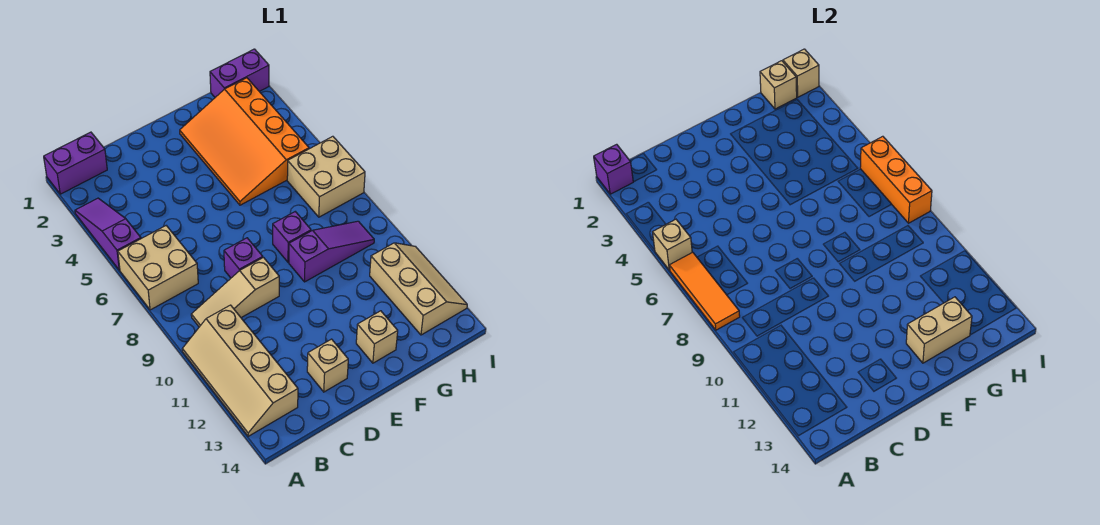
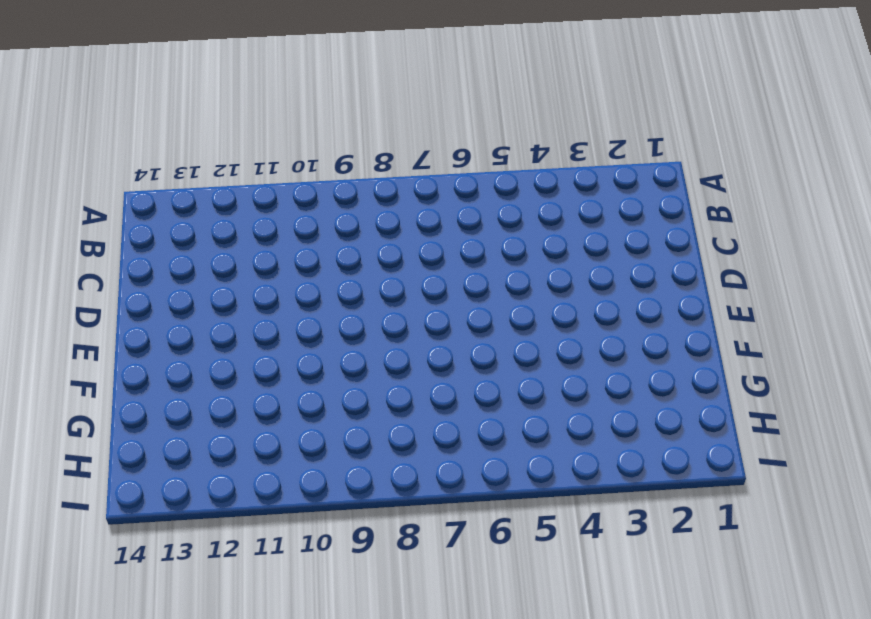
none -> purple brick A1:B1 level 1
none -> purple slope A3:A5 level 1 top 5
none -> tan brick A6:B7 level 1

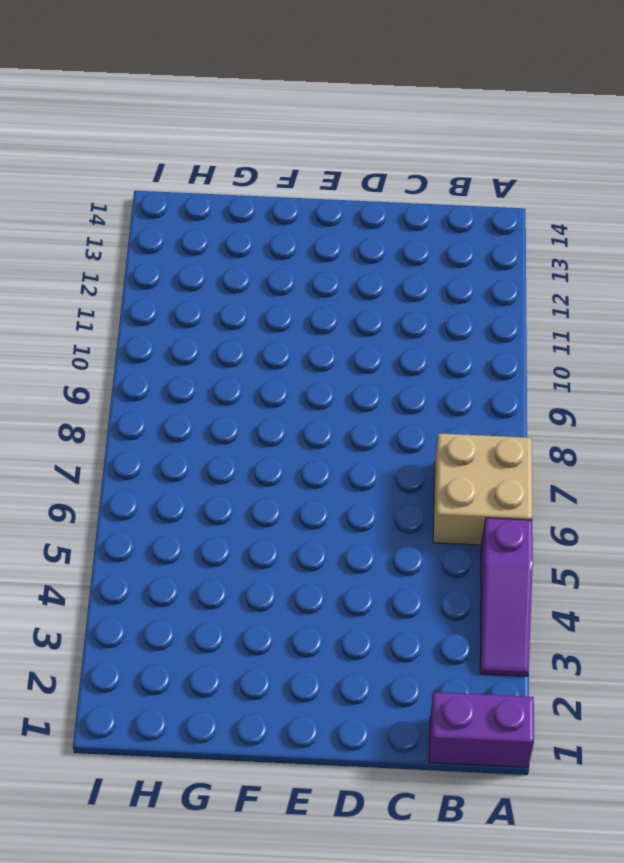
none -> tan slope A10:B13 level 1 top B
none -> tan slope B9:D9 level 1 top D
none -> purple brick D8 level 1

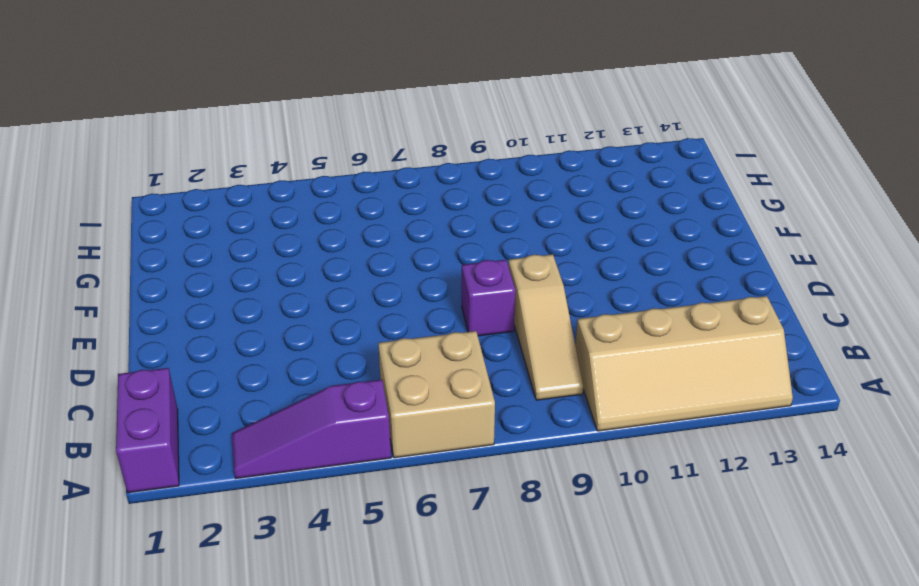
none -> tan brick D13 level 1
none -> orange slope F2:H5 level 1 top H
none -> purple brick F8 level 1

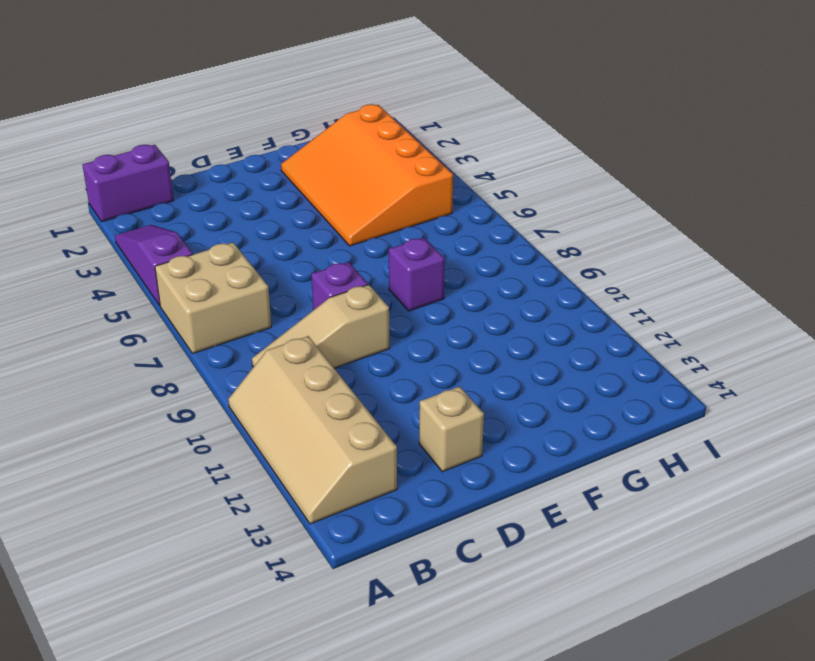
none -> purple slope F9:H9 level 1 top F
none -> tan brick F13 level 1
none -> purple brick H1:I1 level 1

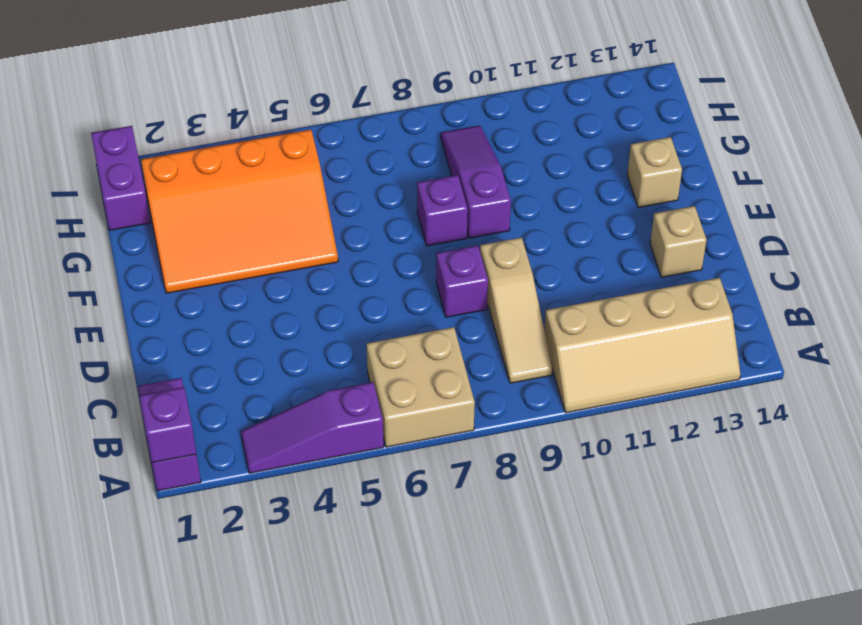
none -> tan brick H6:I7 level 1
none -> tan slope H11:I13 level 1 top H
none -> tan brick A5 level 2

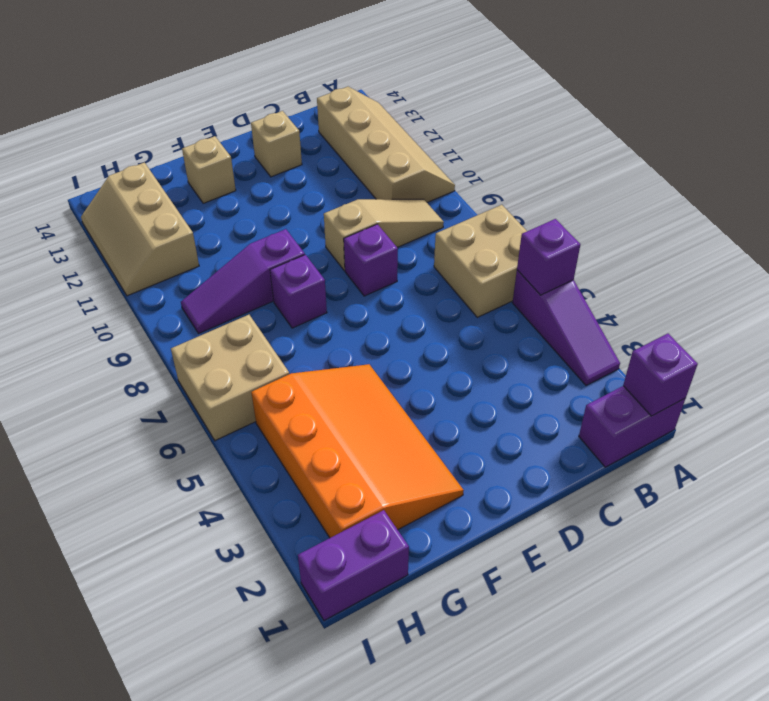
purple brick A5 level 2 -> tan brick A5 level 2
none -> orange tile A6:A8 level 2
none -> tan brick F13:G13 level 2
none -> tan brick H1 level 2

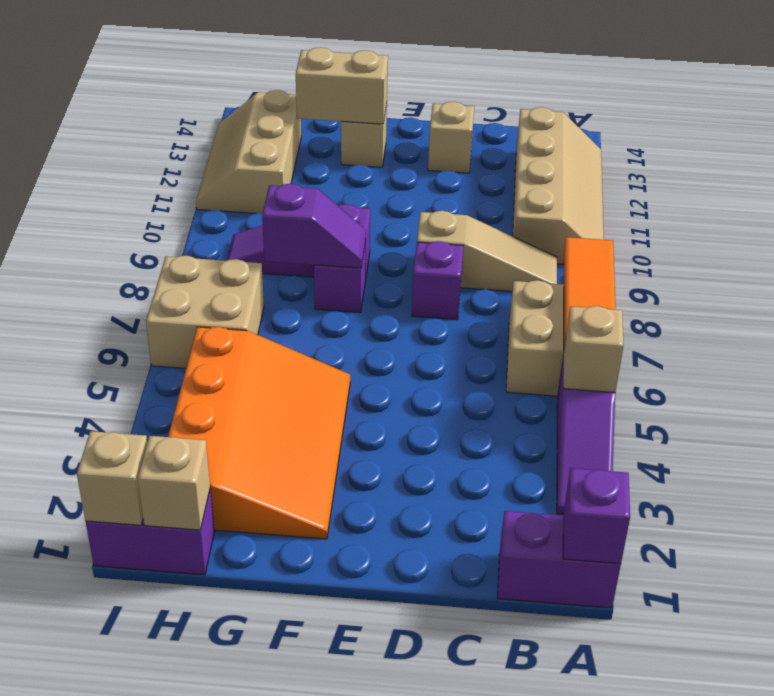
purple slope F8:G8 level 2 top G -> none
none -> orange brick I6:I8 level 2

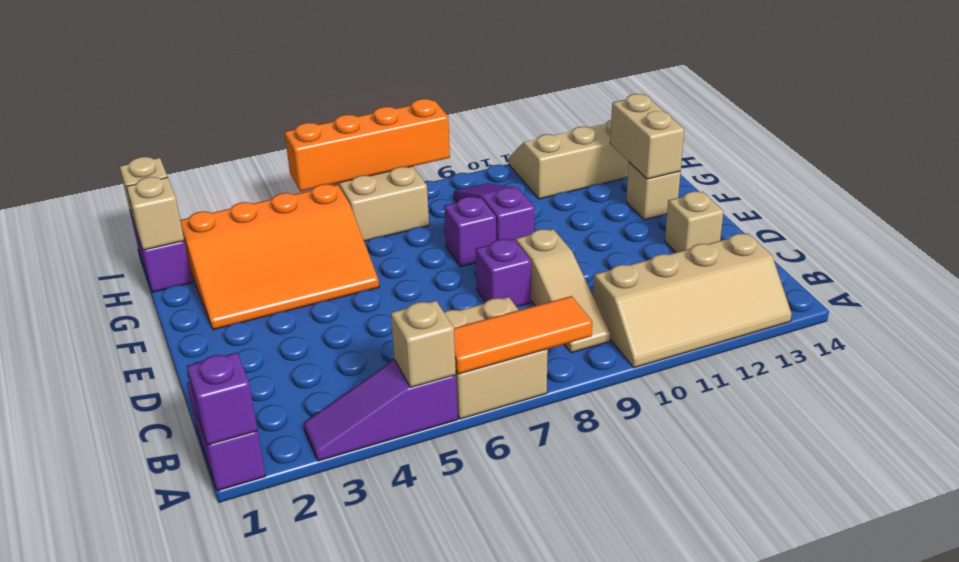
orange brick I5:I8 level 2 -> orange brick I6:I8 level 2

